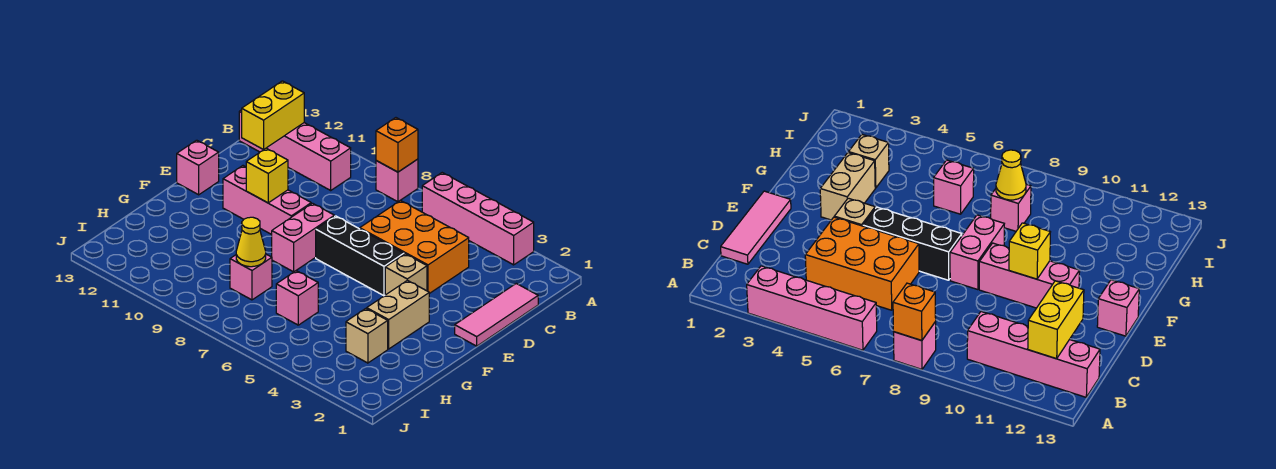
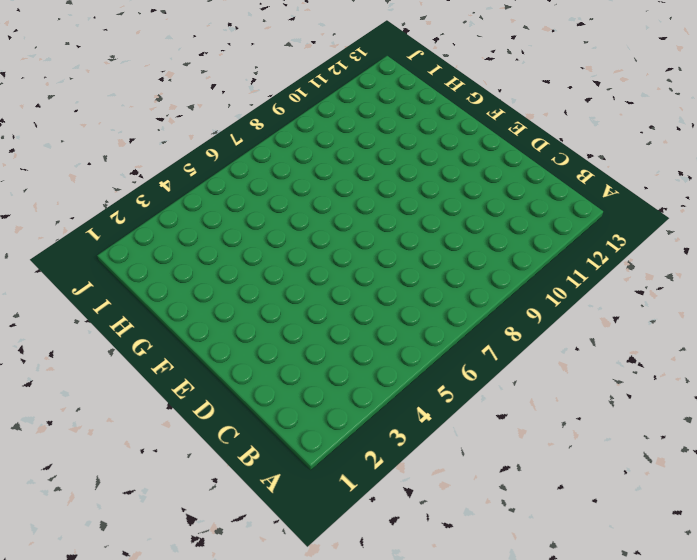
none -> pink brick A3:A6 level 1
none -> pink brick A8 level 1
none -> pink brick B10:B13 level 1

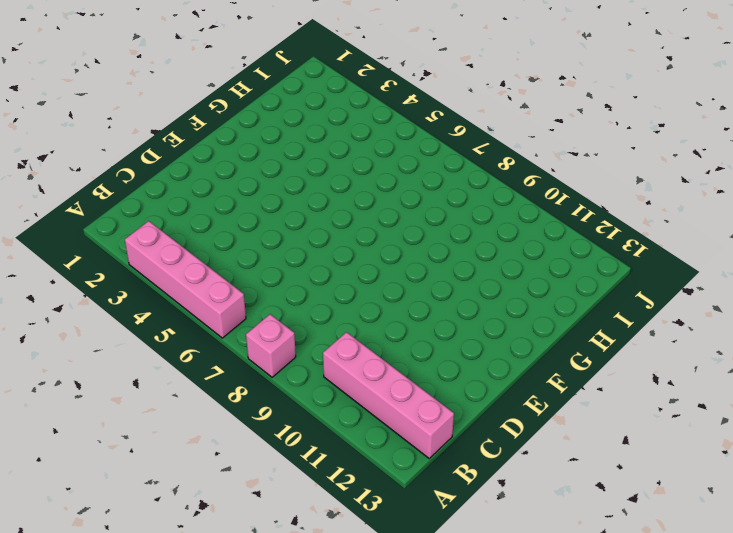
none -> pink tile C1:E1 level 1
none -> orange brick C4:D6 level 1
none -> tan brick E4 level 1

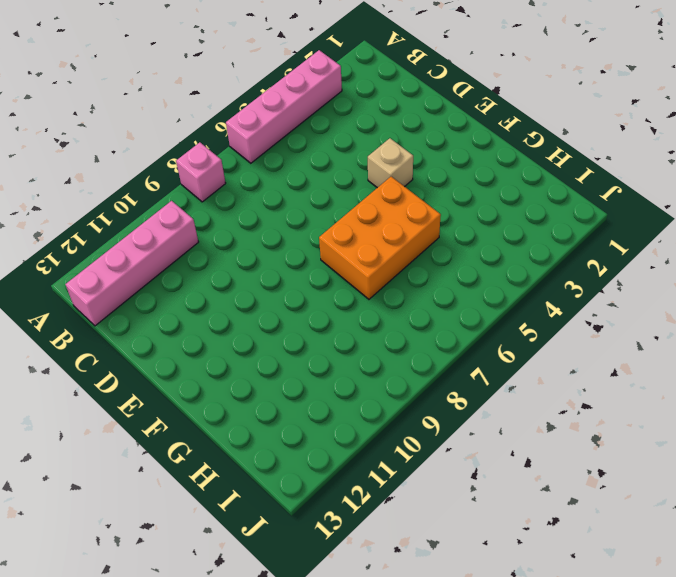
orange brick F5:G7 level 1 -> orange brick C4:D6 level 1
none -> pink tile C1:E1 level 1
none -> black brick E5:E7 level 1
none -> pink brick E8:F8 level 1

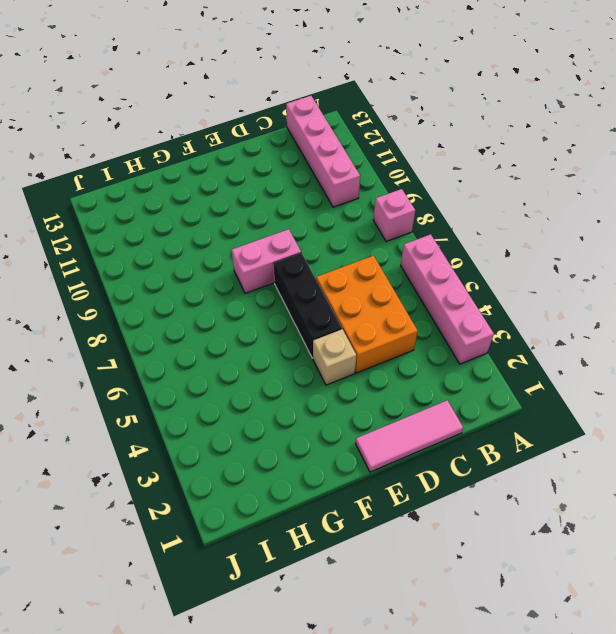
none -> pink brick E9:E11 level 1
none -> pink brick E13 level 1
none -> tan brick F3:G3 level 1

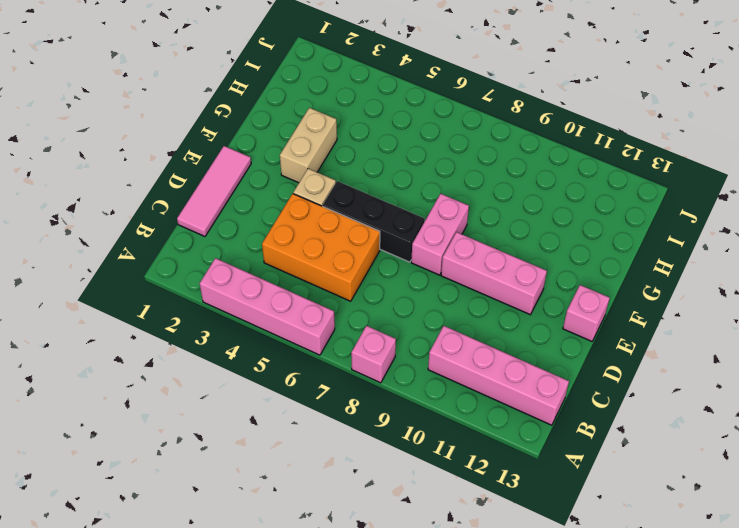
none -> tan brick H3 level 1
none -> pink brick H6 level 1
none -> pink brick H8 level 1

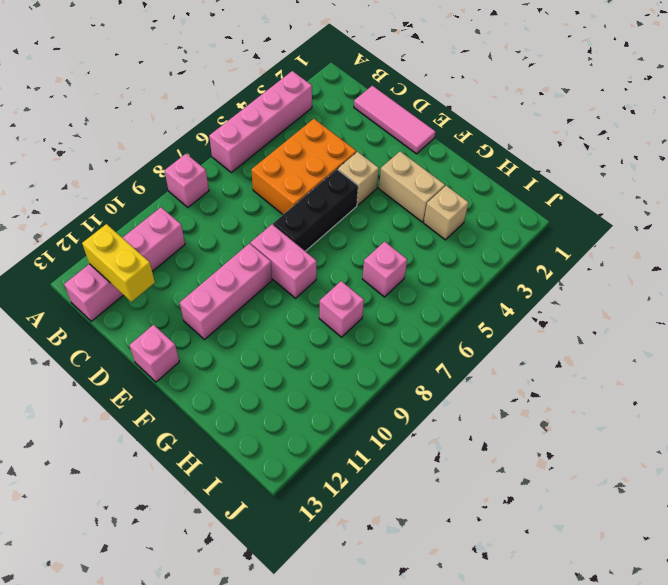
none -> orange brick A8 level 2
none -> yellow brick E10 level 2
none -> yellow cone H8 level 2

